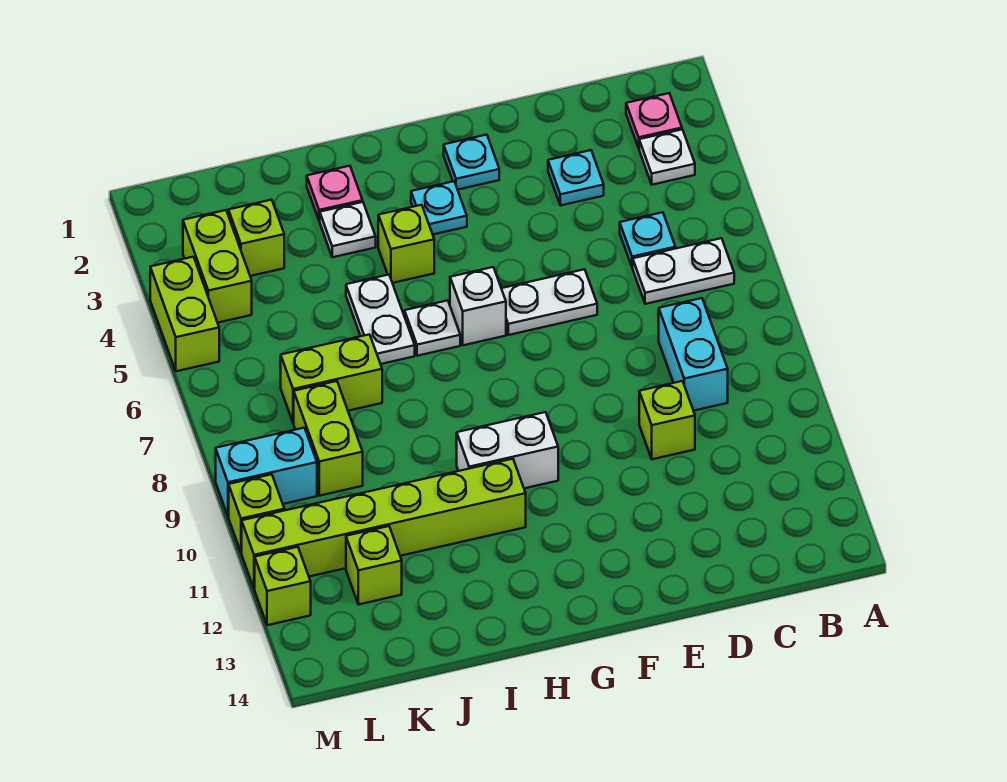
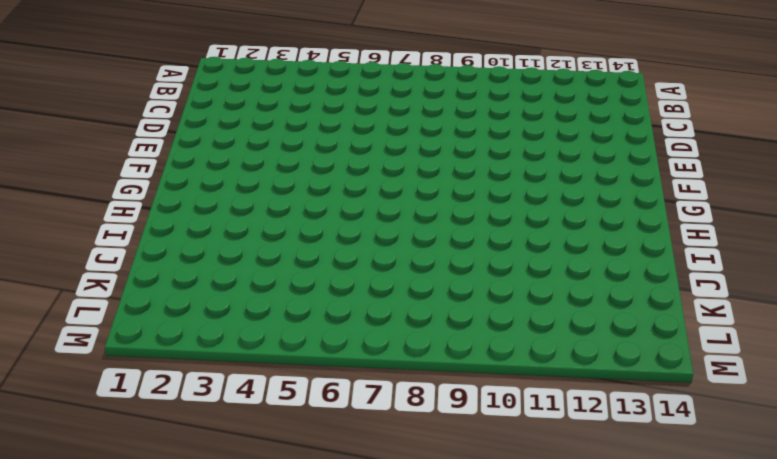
none -> pink plate B2 level 1
none -> white plate B3 level 1
none -> white plate B6:C6 level 1

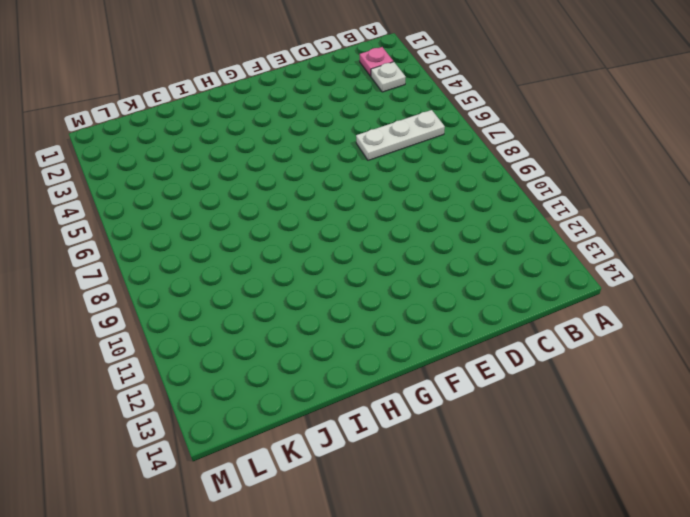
white plate B6:D6 level 1 -> white plate B6:C6 level 1
none -> cyan plate C5 level 1
none -> cyan brick C8:C9 level 1
none -> cyan plate D3 level 1

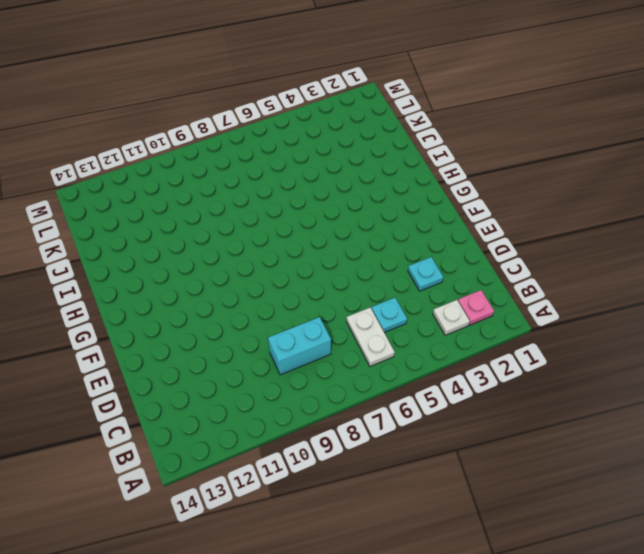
none -> lime brick D10 level 1
none -> white plate E6:F6 level 1
none -> cyan plate F2 level 1

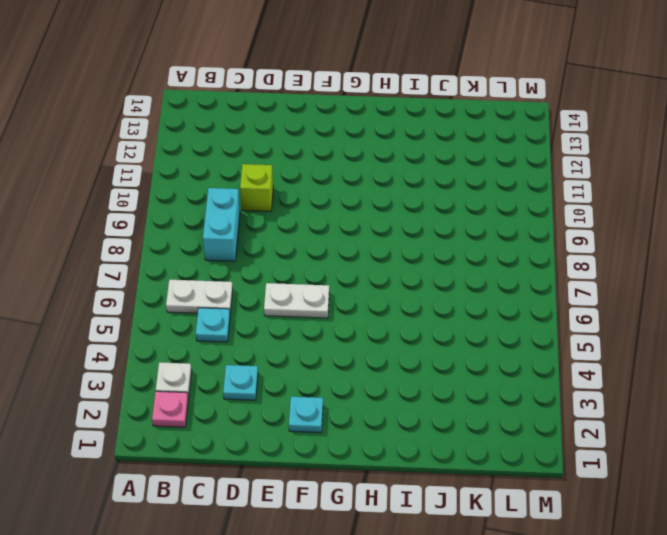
none -> cyan plate G3 level 1
none -> white brick G6 level 1
none -> white brick G10:H10 level 1

